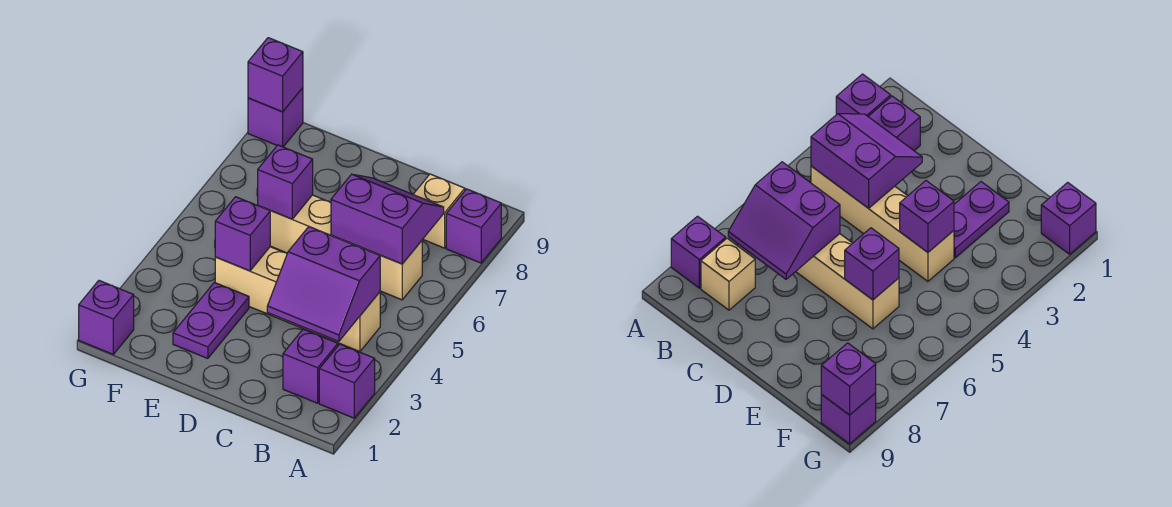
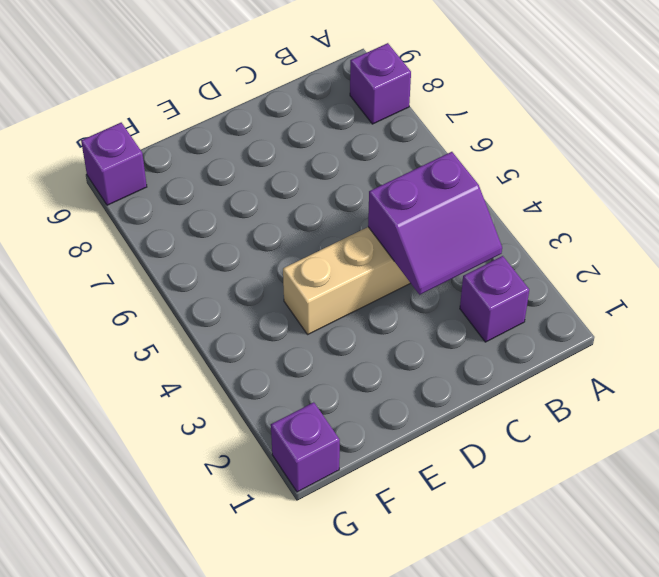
none -> purple brick A2 level 1
none -> tan brick B6:E6 level 1
none -> tan brick B8 level 1

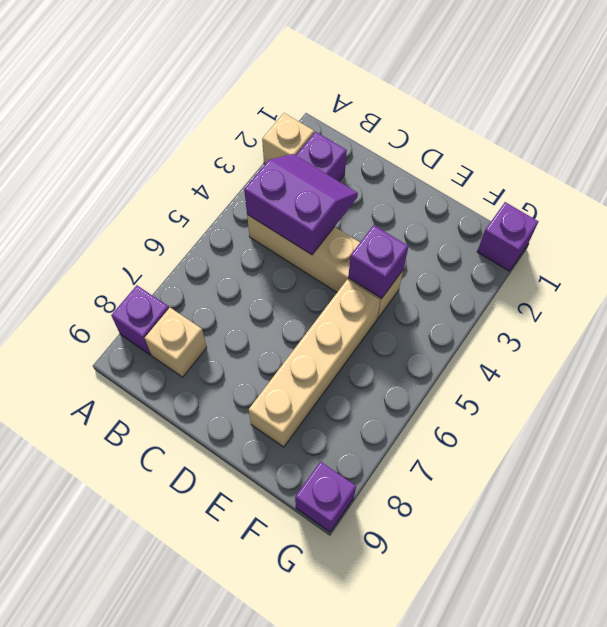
tan brick A2 level 1 -> purple brick A2 level 1
tan brick E5:E8 level 1 -> tan brick B6:E6 level 1
none -> purple plate E2:E3 level 1
none -> purple slope B6:C7 level 2 top 6
none -> purple brick E6 level 2

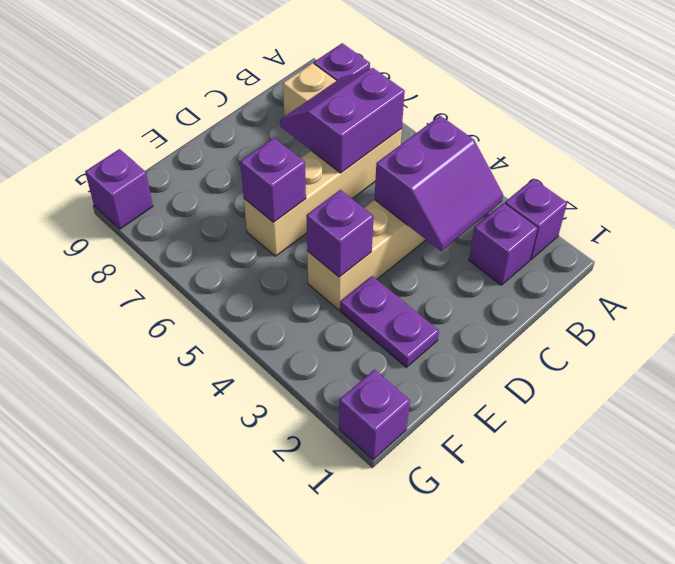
none -> purple brick G9 level 2

